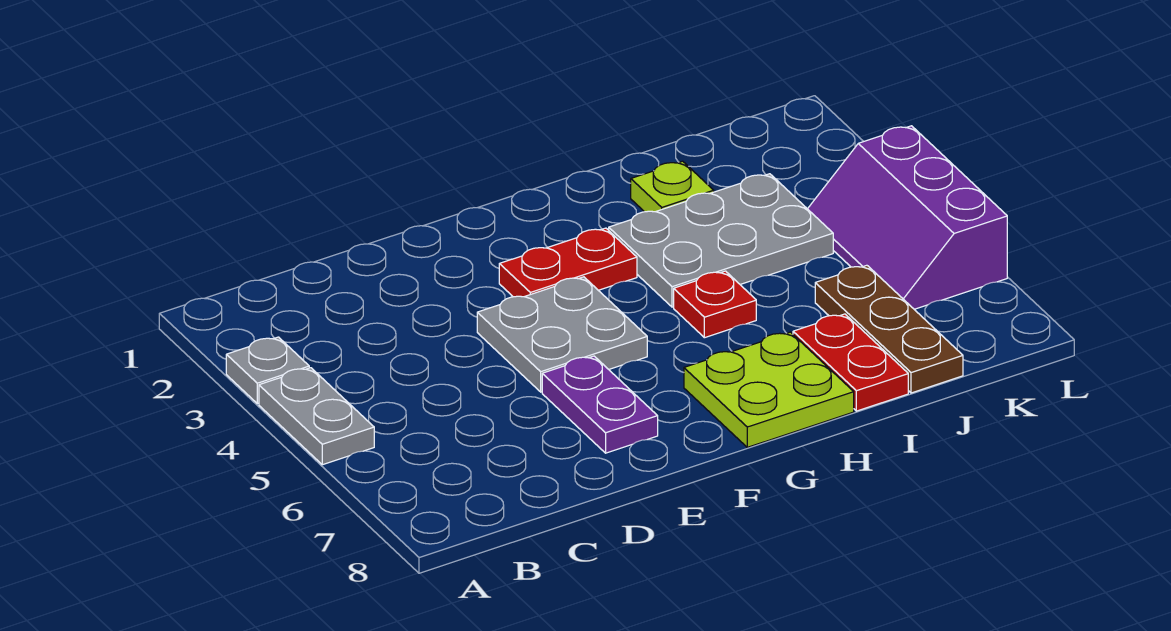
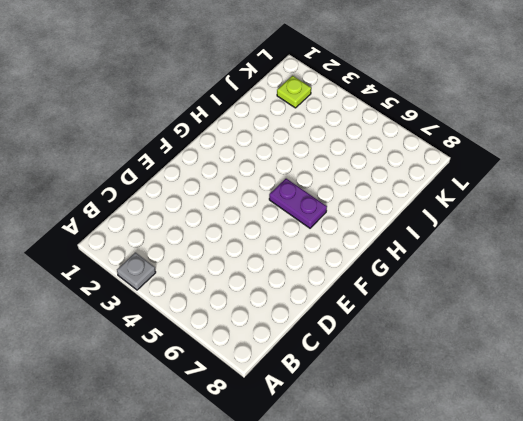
purple plate G5:G6 level 1 -> purple plate E6:E7 level 1
lime plate K2 level 1 -> lime plate I2 level 1
none -> grey plate A4:A5 level 1
none -> grey plate E4:F5 level 1
none -> red plate F3:G3 level 1

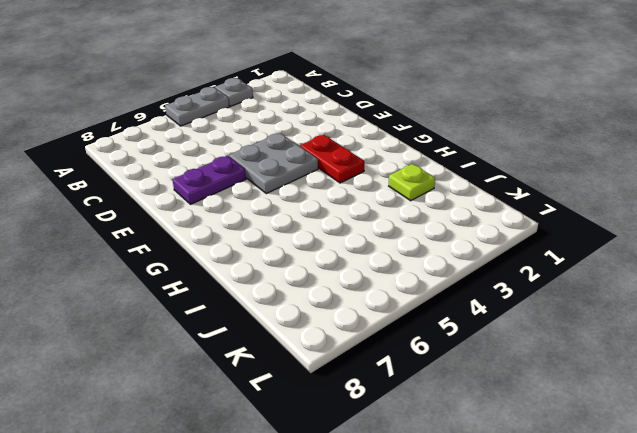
none -> lime plate G7:H8 level 1
none -> grey plate H3:J4 level 1
none -> red plate H5 level 1

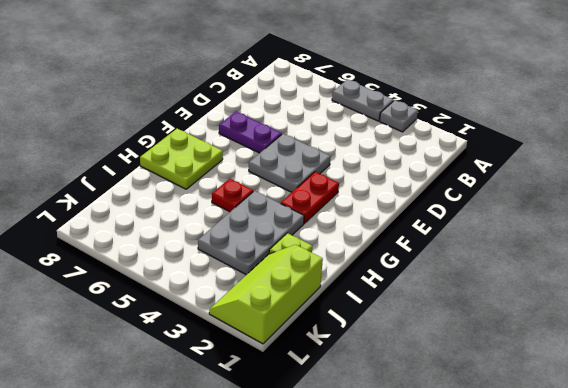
lime slope J1:L2 level 1 top 1 -> none
none -> red plate I7:I8 level 1
none -> brown plate J6:J8 level 1
none -> purple slope K4:L6 level 1 top L

